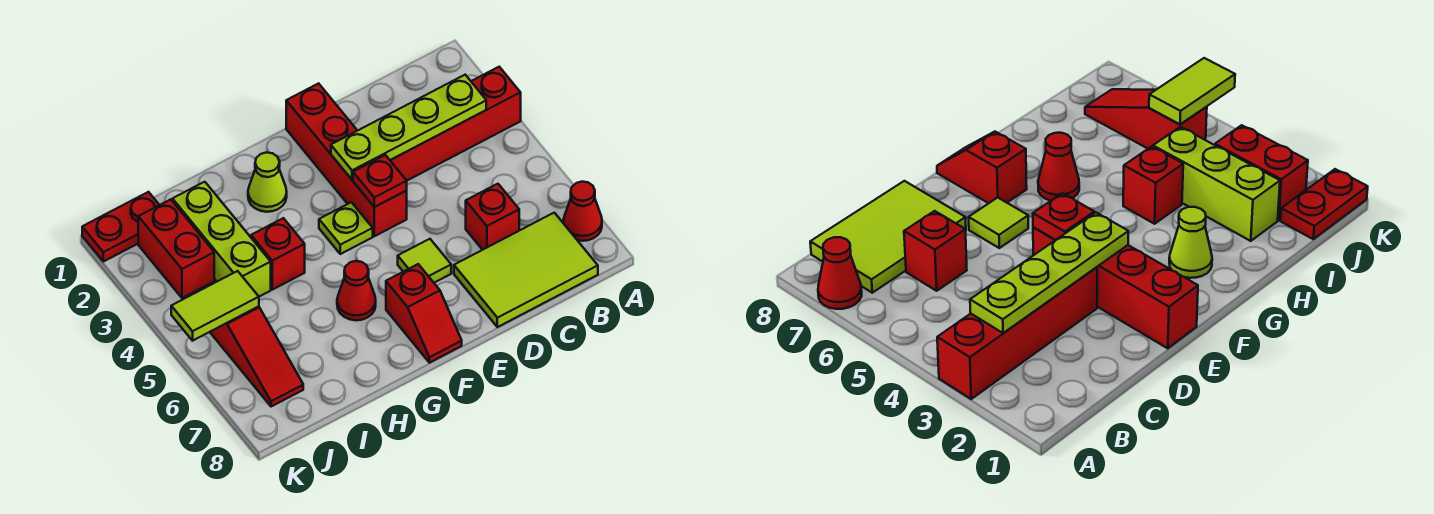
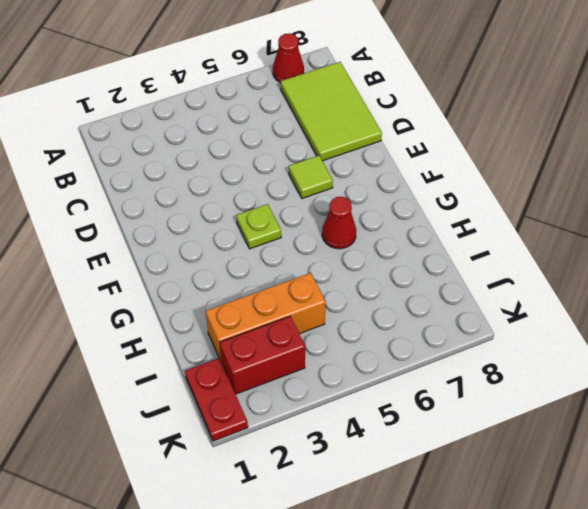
orange brick I2:I4 level 1 -> lime brick I2:I4 level 1
none -> red brick A3:D3 level 1
none -> red brick C6 level 1
none -> red brick E1:E4 level 1

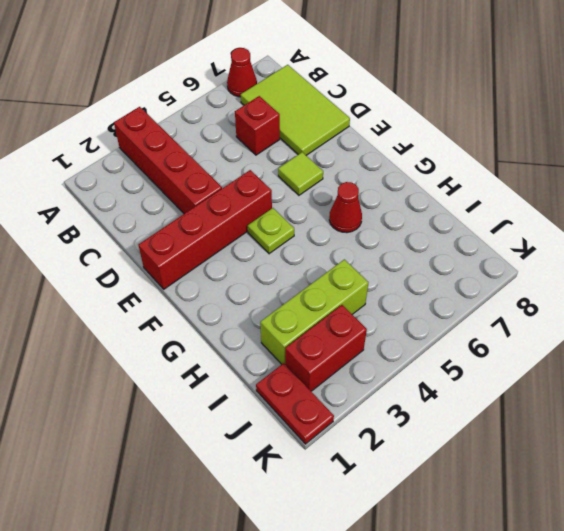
none -> red slope F7:F8 level 1 top 7
none -> lime cone G2 level 1
none -> red brick H4 level 1

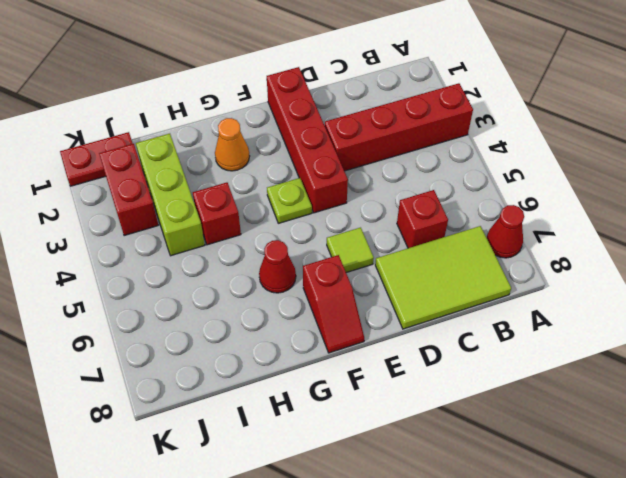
orange cone G2 level 1 -> lime cone G2 level 1
none -> red slope J5:J7 level 1 top 5
none -> lime plate B3:E3 level 2
none -> red plate E4 level 2

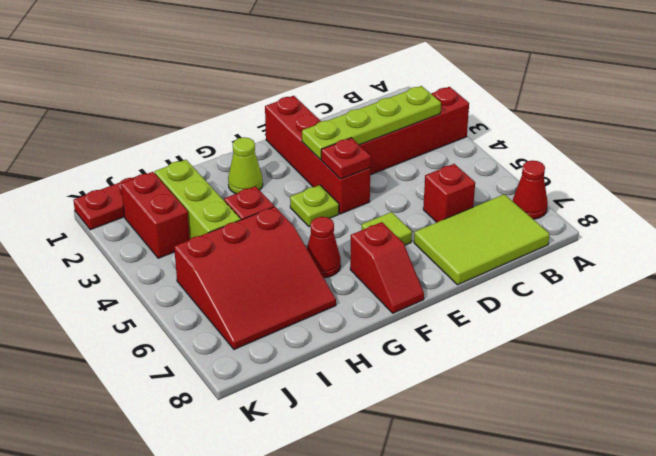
red slope H5:J7 level 1 top 5 -> red slope J5:J7 level 1 top 5
none -> lime tile J5:K5 level 2

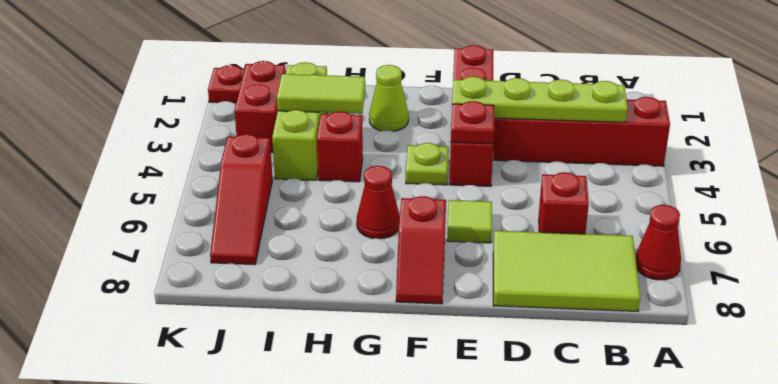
lime tile H3:I3 level 2 -> lime tile J5:K5 level 2

